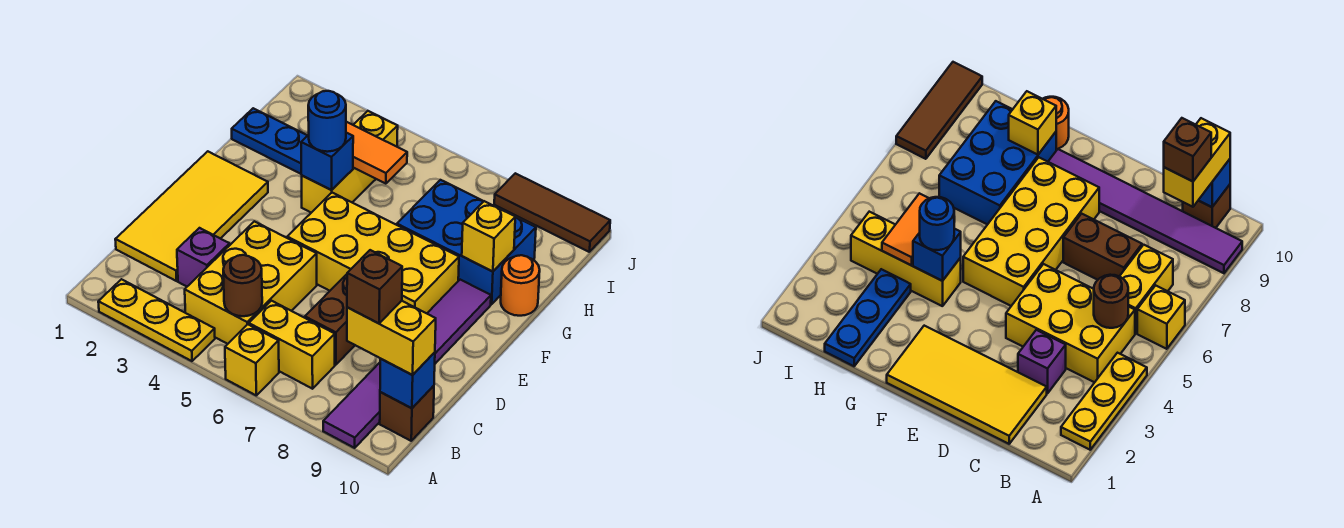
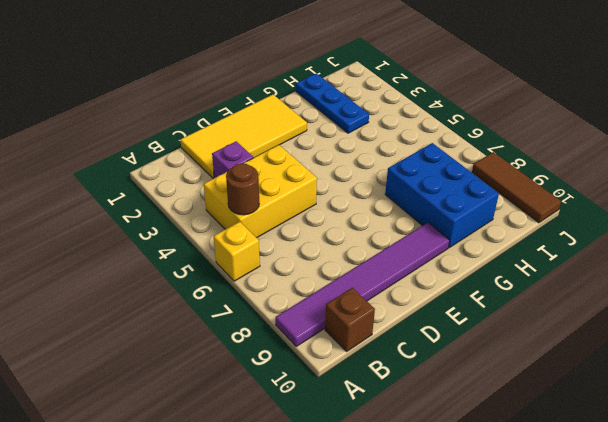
none -> yellow plate A2:A4 level 1
none -> yellow brick B6:B7 level 1
none -> brown brick C7:D7 level 1

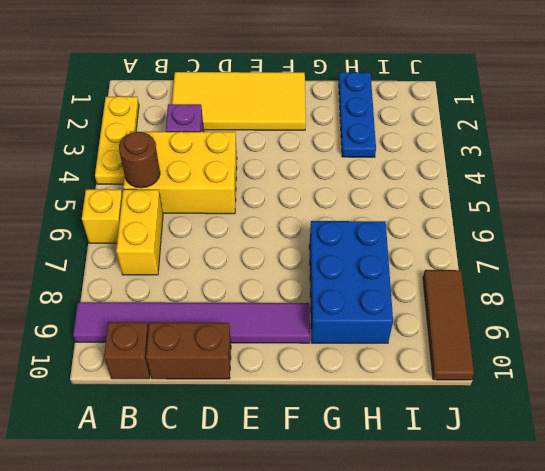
brown brick C10:D10 level 1 -> brown brick C7:D7 level 1
none -> yellow brick E5:F8 level 1
none -> yellow brick G4:I4 level 1
none -> orange round brick G10 level 1

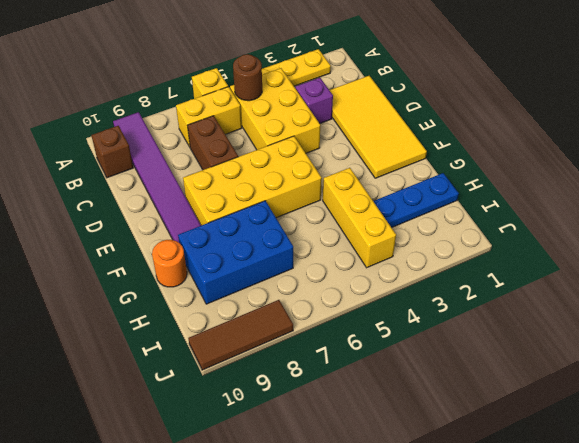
none -> blue brick B10 level 2
none -> blue brick G4 level 2
none -> yellow brick G9 level 2

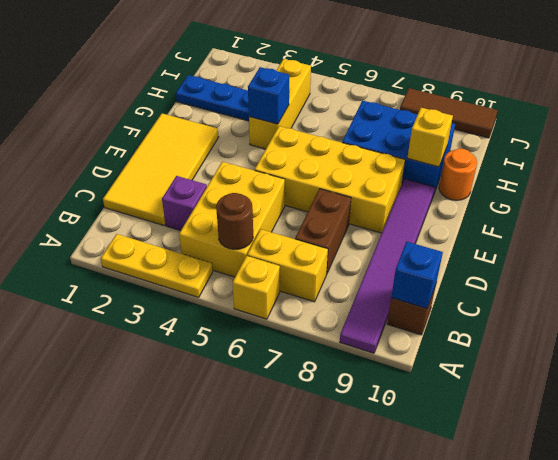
none -> orange tile H4:H5 level 2
none -> yellow brick B9:B10 level 3
none -> blue round brick G4 level 3

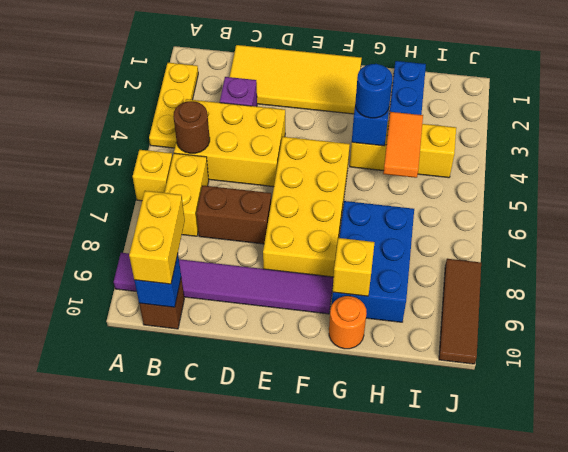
none -> brown brick B9 level 4

